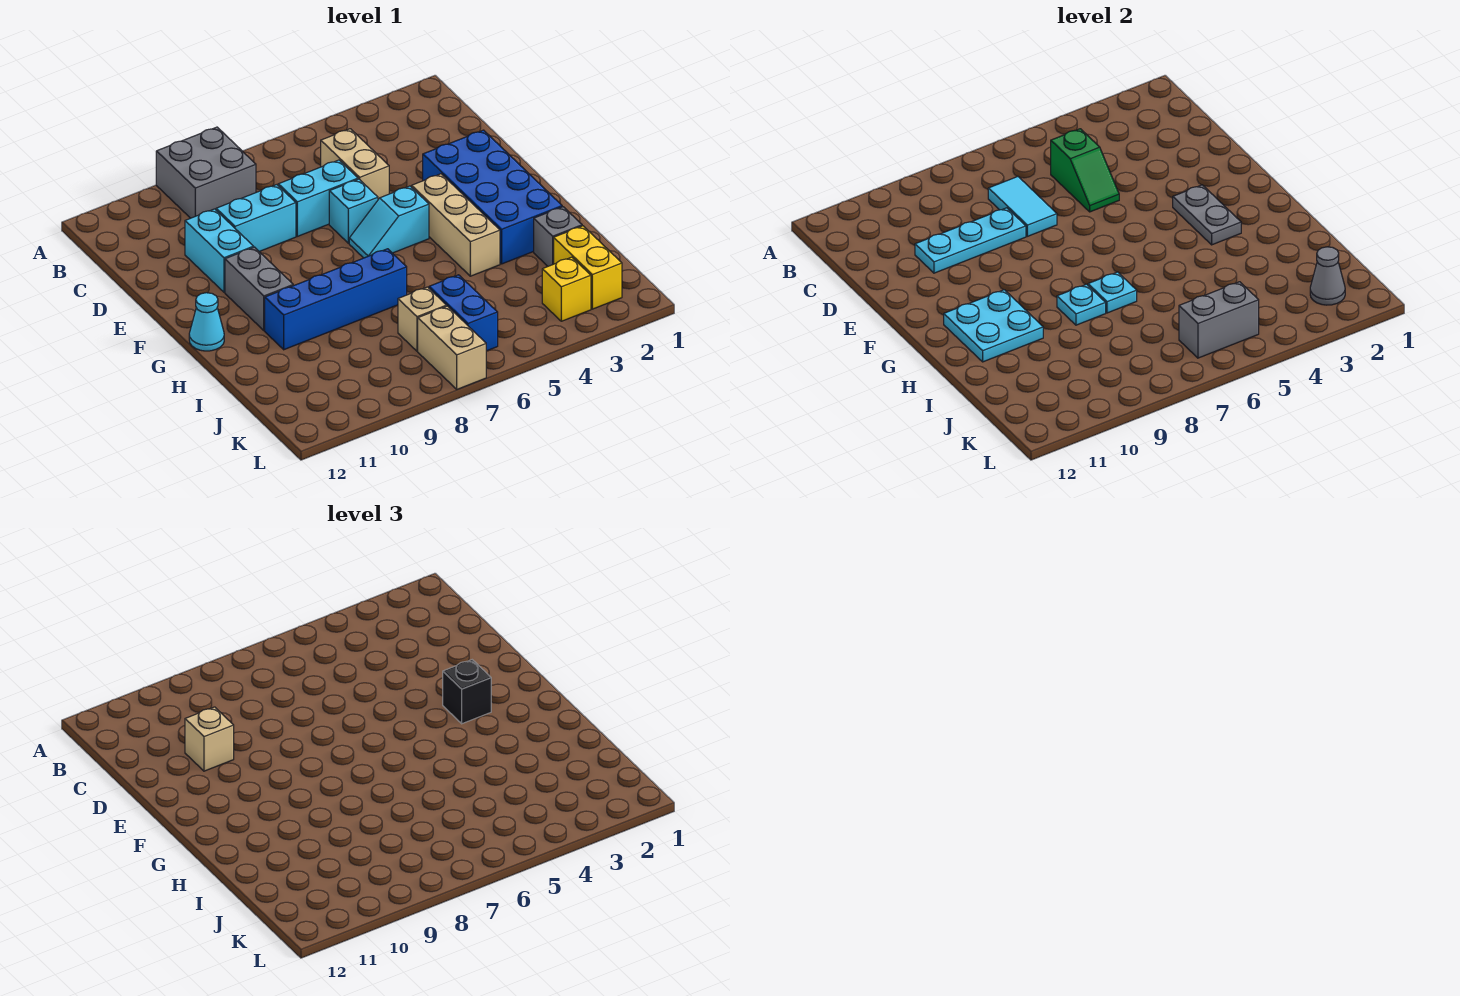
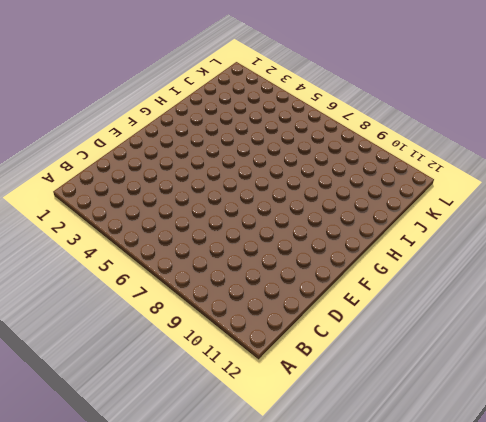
none -> grey brick A8:B9 level 1
none -> tan brick C5:D5 level 1
none -> cyan brick D6:D7 level 1

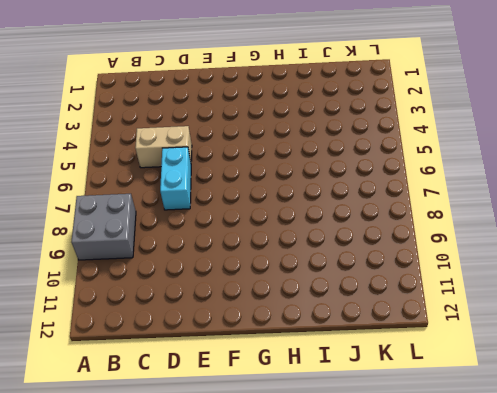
none -> cyan brick D8:D9 level 1
none -> cyan brick D10:E10 level 1
none -> blue brick E2:H3 level 1

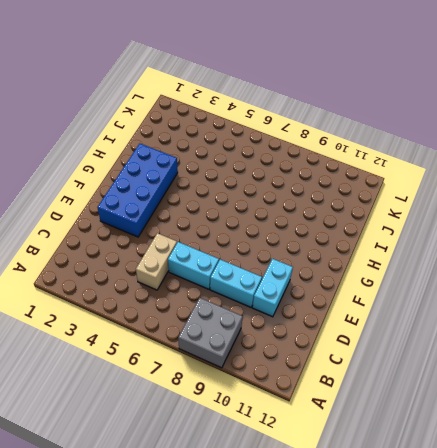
none -> cyan brick E6 level 1
none -> tan brick F4:H4 level 1
none -> cyan slope F5:F6 level 1 top 5

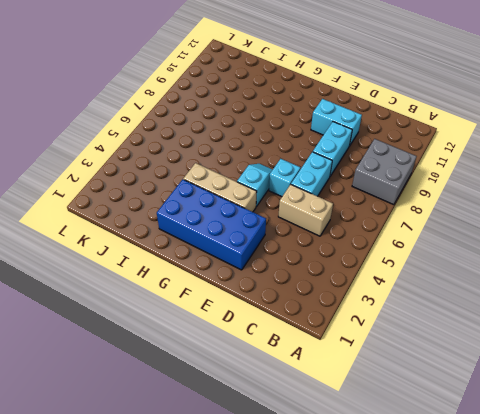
none -> grey brick F10:G10 level 1
none -> cyan cone G12 level 1
none -> blue brick H7:H10 level 1

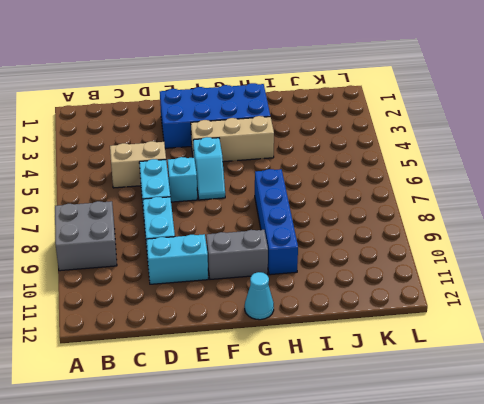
none -> grey brick I2 level 1
none -> yellow brick J2:K2 level 1
none -> blue brick J6:K6 level 1

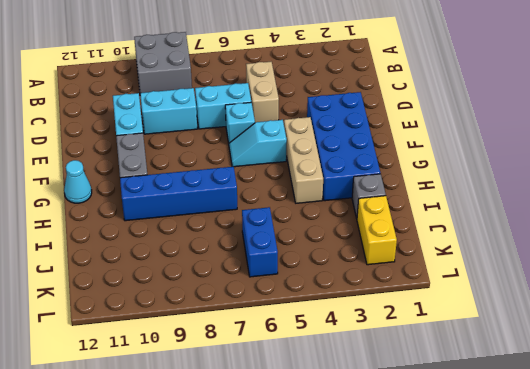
none -> tan brick J7 level 1
none -> yellow brick K3 level 1
none -> tan brick K7:L7 level 1

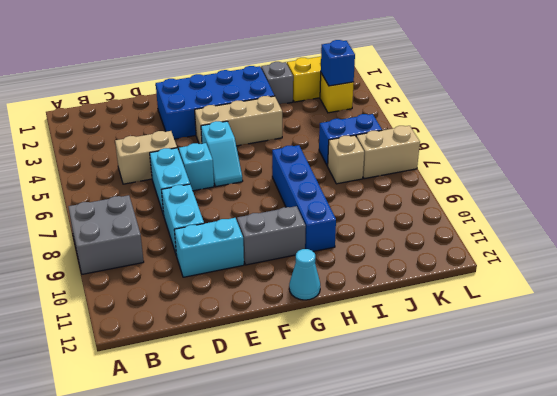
blue brick K3 level 2 -> none
none -> green slope C5:D5 level 2 top C
none -> cyan tile C7:D7 level 2
none -> cyan plate D8:D10 level 2

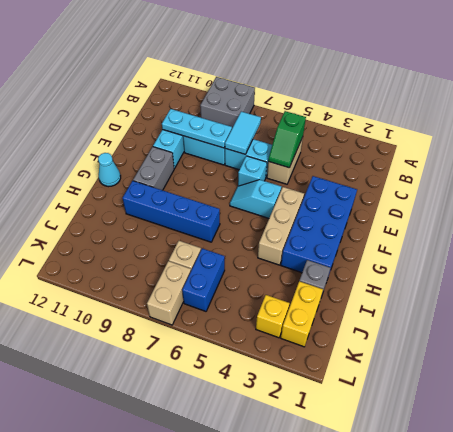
none -> grey plate F3:G3 level 2
none -> cyan plate G10:H11 level 2
none -> cyan plate H7 level 2

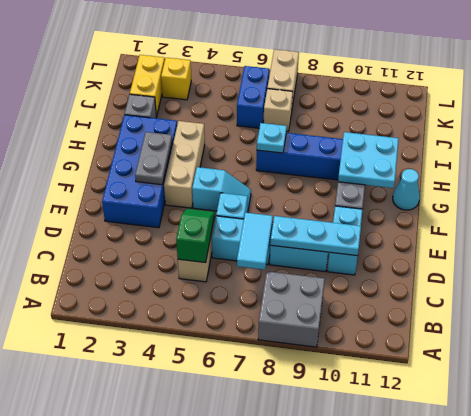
none -> cyan plate H8 level 2
none -> grey cone K2 level 2
none -> grey brick K5:K6 level 2

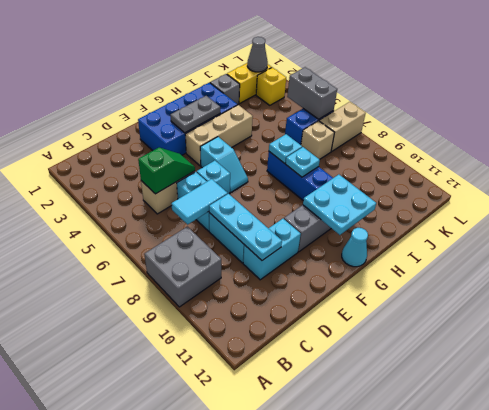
none -> tan brick D10 level 3
none -> black brick F3 level 3

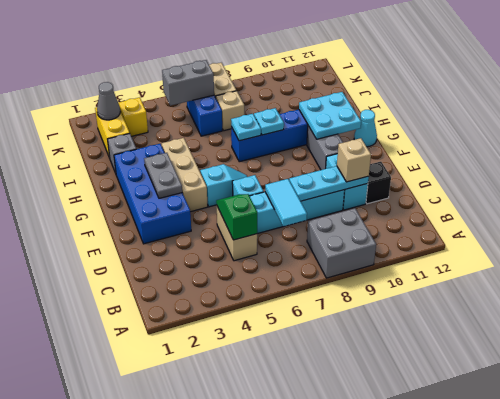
black brick D11 level 1 -> black brick F3 level 3

